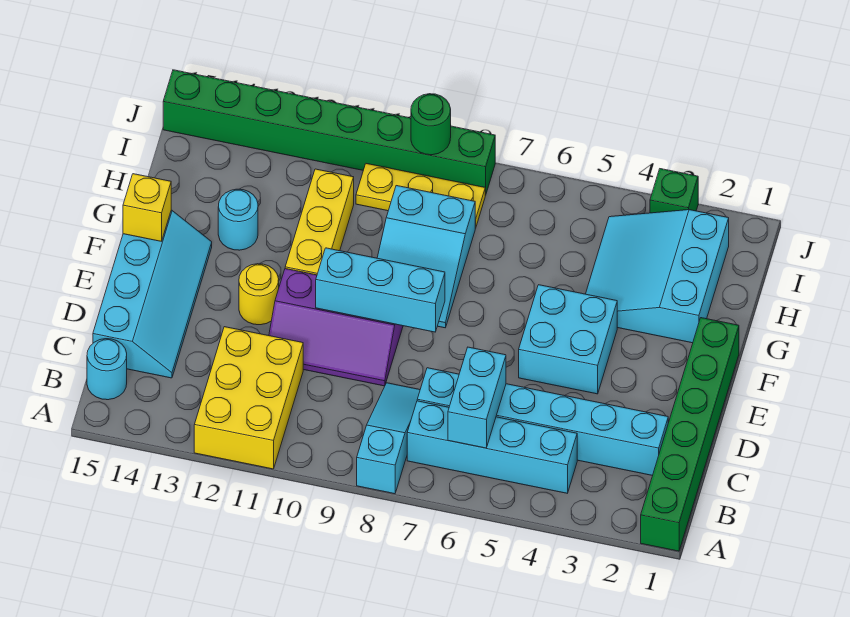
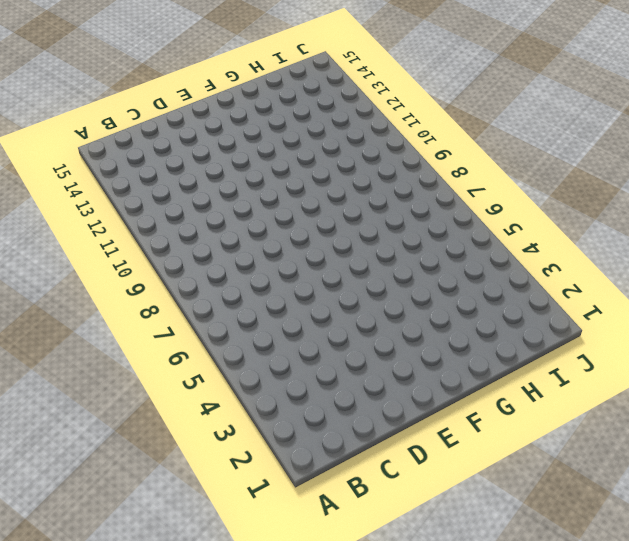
none -> green brick A1:F1 level 1
none -> cyan slope A8:C8 level 1 top A
none -> yellow brick A11:C12 level 1

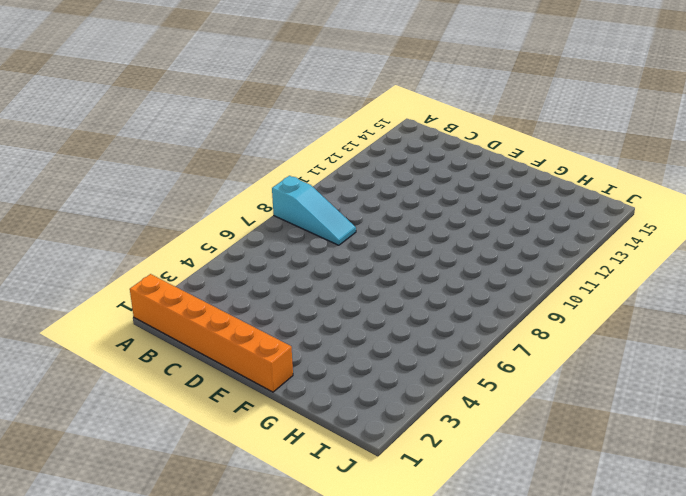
orange brick A1:F1 level 1 -> green brick A1:F1 level 1
none -> yellow brick A11:C12 level 1
none -> cyan brick B4:B7 level 1
none -> cyan round brick B15 level 1

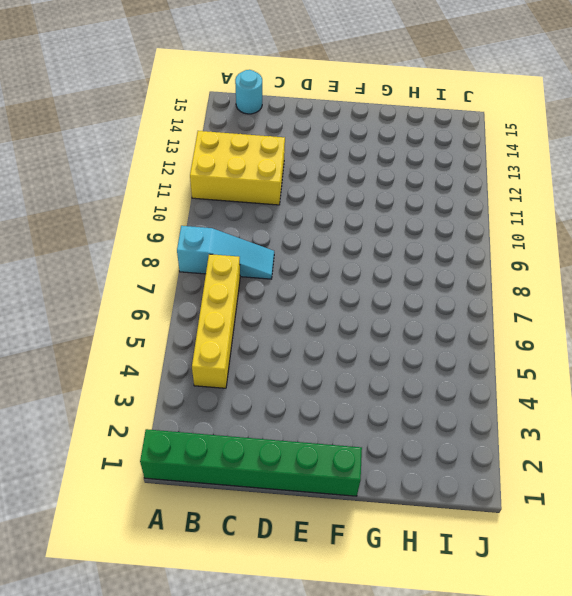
yellow brick B4:B7 level 1 -> cyan brick B4:B7 level 1
none -> cyan brick C2:C7 level 1
none -> cyan slope C14:F15 level 1 top 15
none -> purple slope D9:E11 level 1 top E

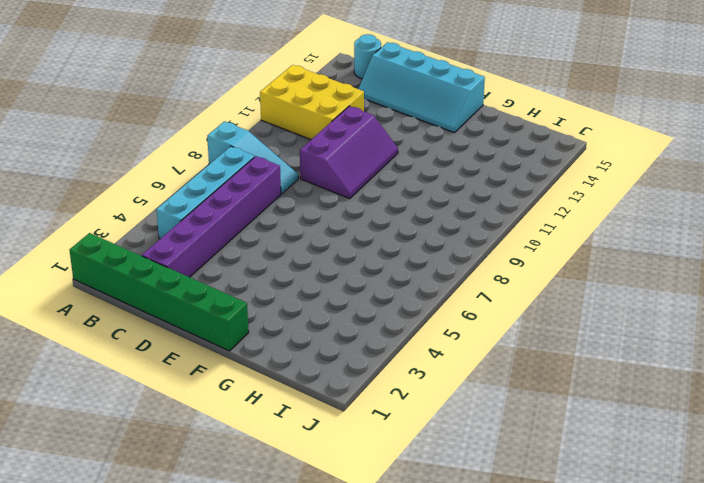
purple brick C2:C7 level 1 -> cyan brick C2:C7 level 1
purple slope D9:E11 level 1 top D -> purple slope D9:E11 level 1 top E
none -> cyan brick E4:F5 level 1
none -> yellow round brick E12 level 1
none -> cyan slope F8:H9 level 1 top H

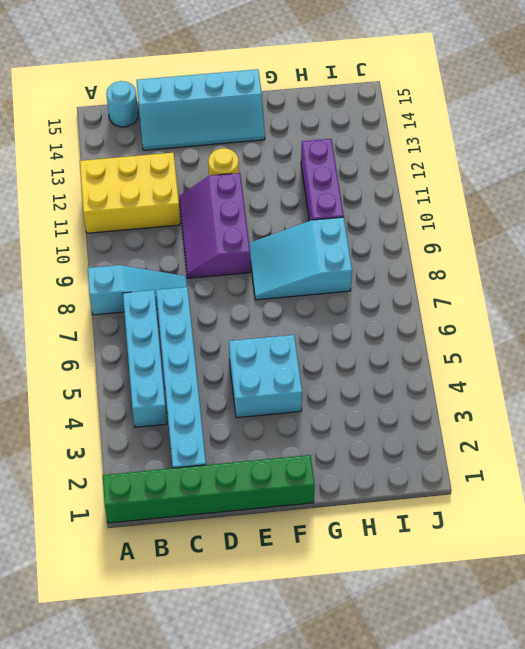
purple brick H10:H12 level 1 -> yellow brick F11:H11 level 1
none -> cyan slope G2:I4 level 1 top 2
none -> cyan round brick G13 level 1
none -> yellow plate I8:I10 level 1

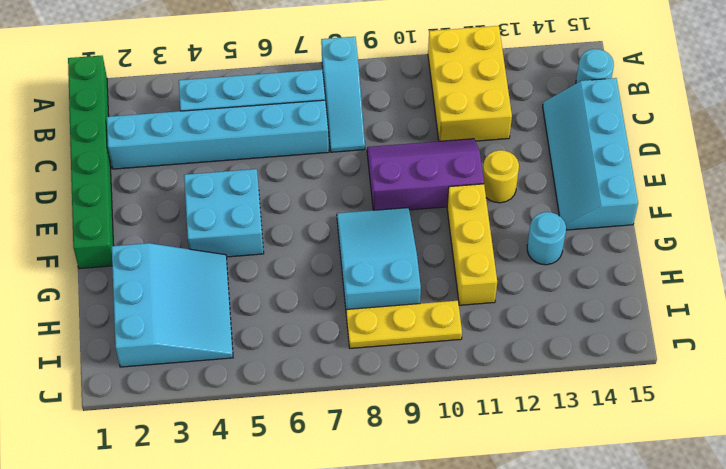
none -> green brick J3 level 1
none -> green brick J8:J15 level 1
none -> cyan brick B6:C6 level 2

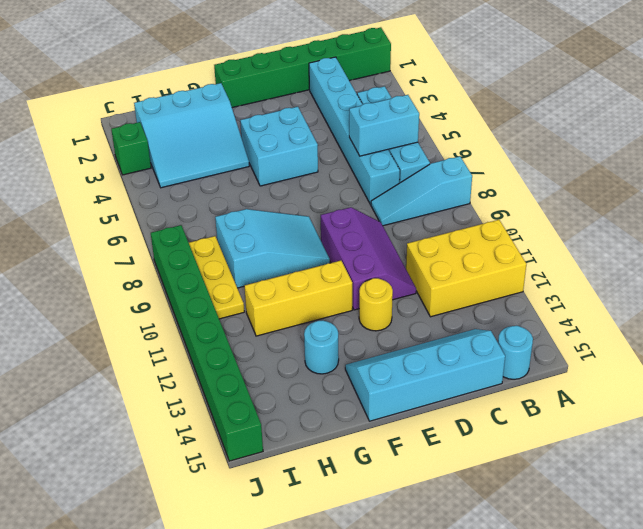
none -> cyan brick E8:E10 level 2
none -> yellow brick F15 level 2
none -> green round brick J9 level 2

